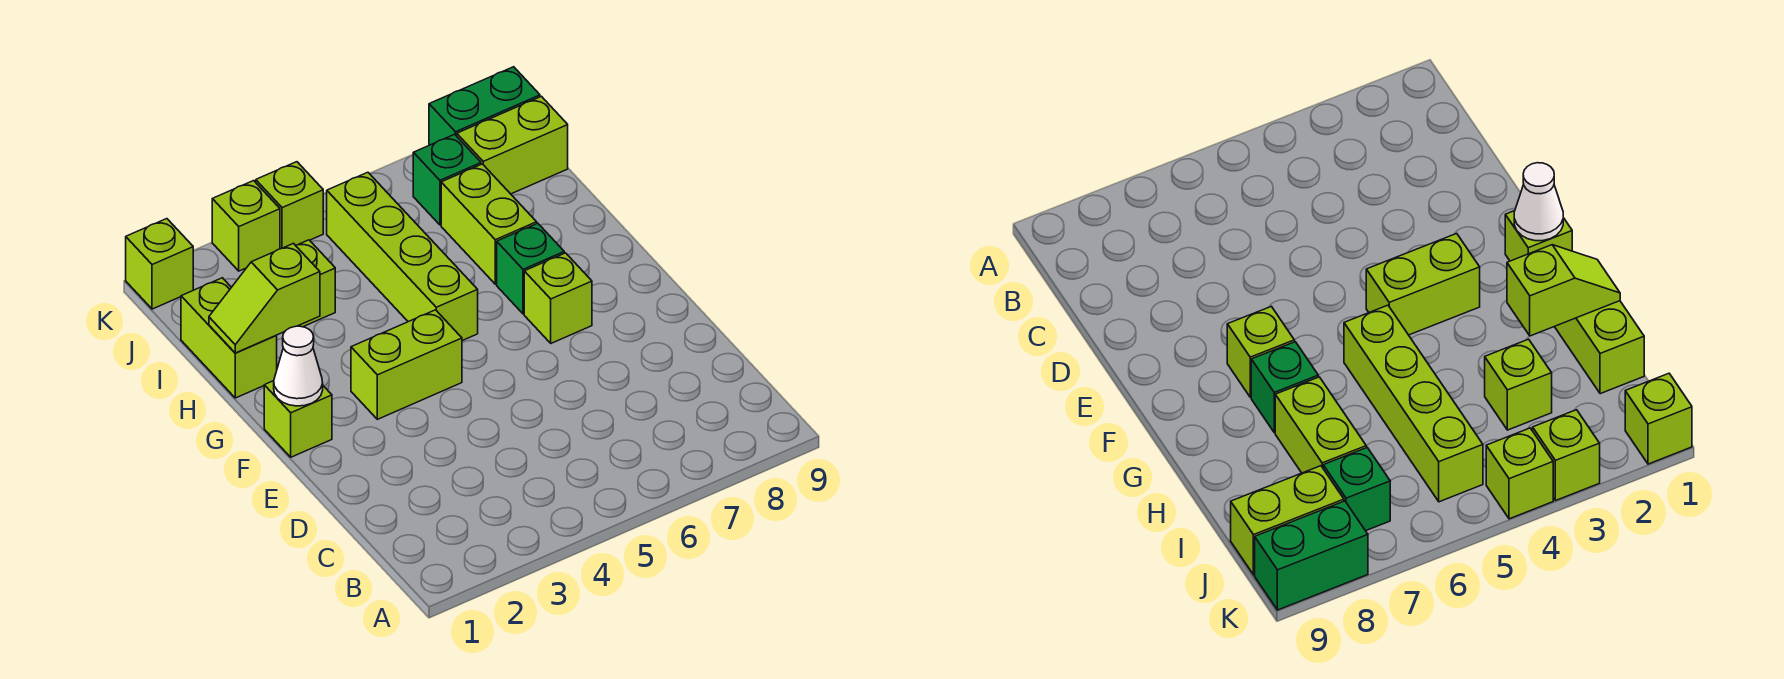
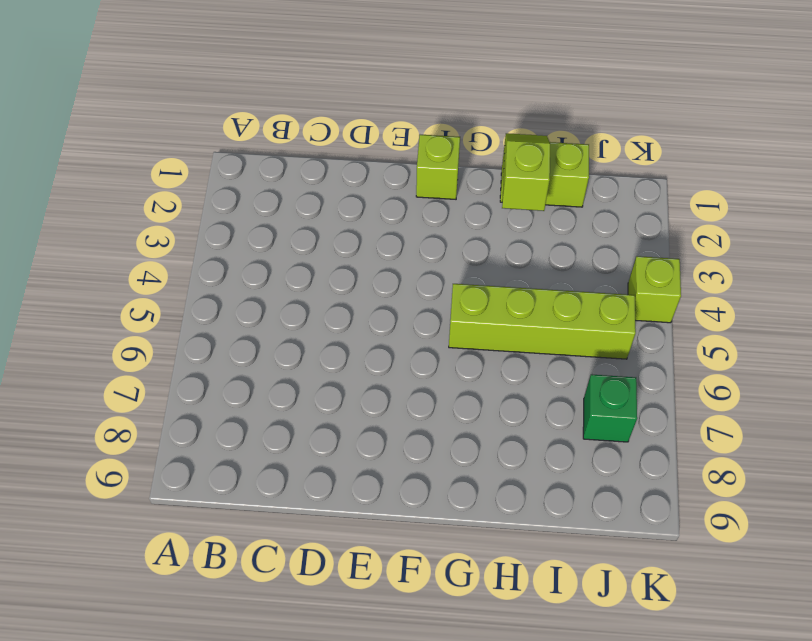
none -> lime brick F3:F4 level 1
none -> lime brick F7 level 1
none -> green brick G7 level 1

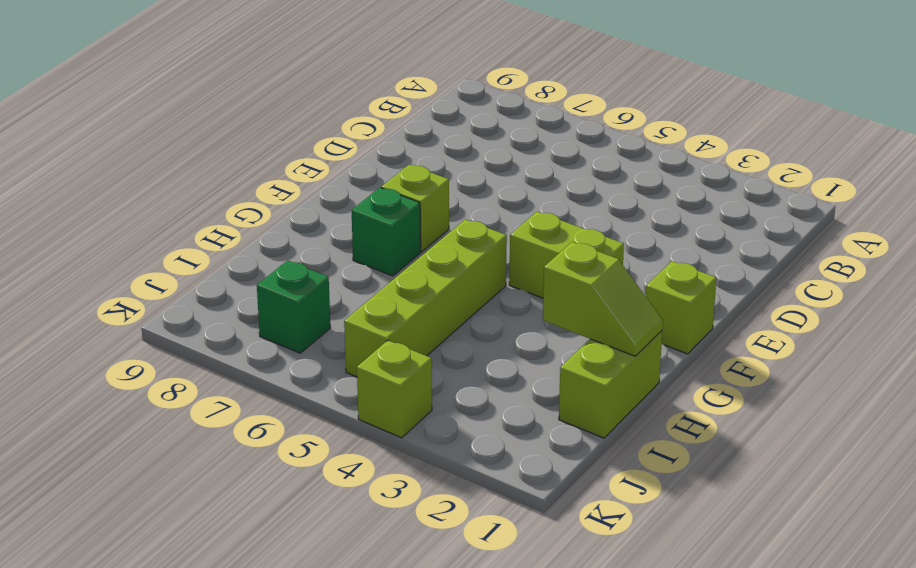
none -> lime brick H7:I7 level 1
none -> lime brick I3 level 1
none -> lime brick J8:J9 level 1

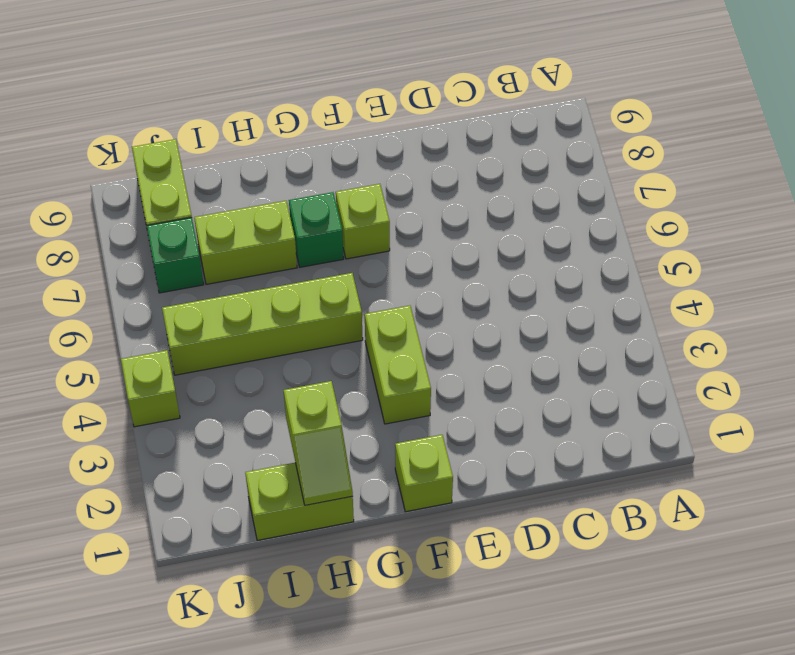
none -> lime brick I3 level 1
none -> lime brick K1 level 1
none -> lime brick K3 level 1

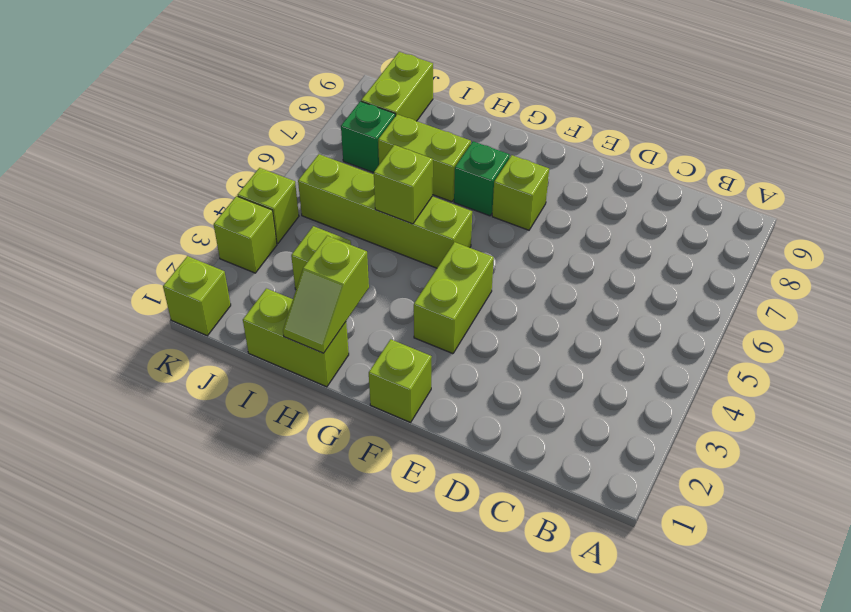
lime brick H5 level 2 -> none
none -> green brick K8:K9 level 1
none -> white cone F1 level 2

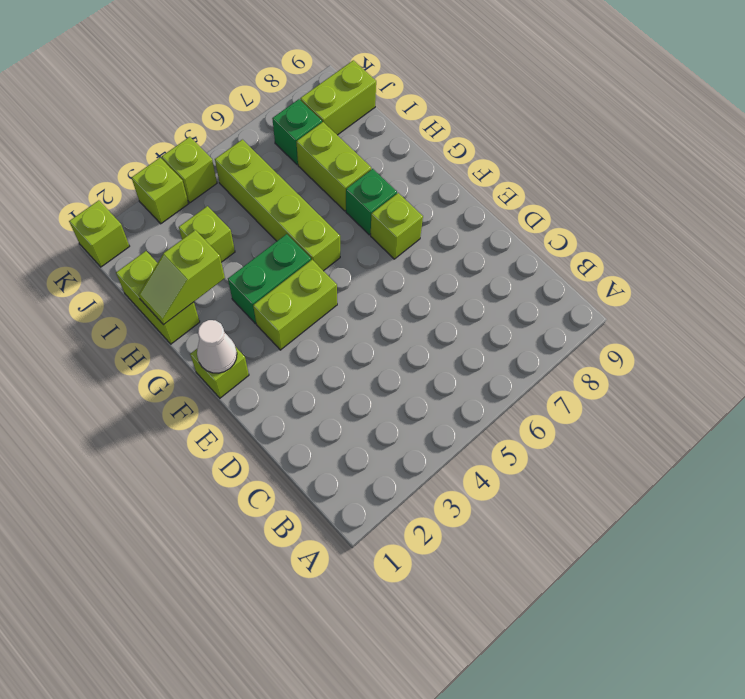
green brick G3:G4 level 1 -> green brick K8:K9 level 1

